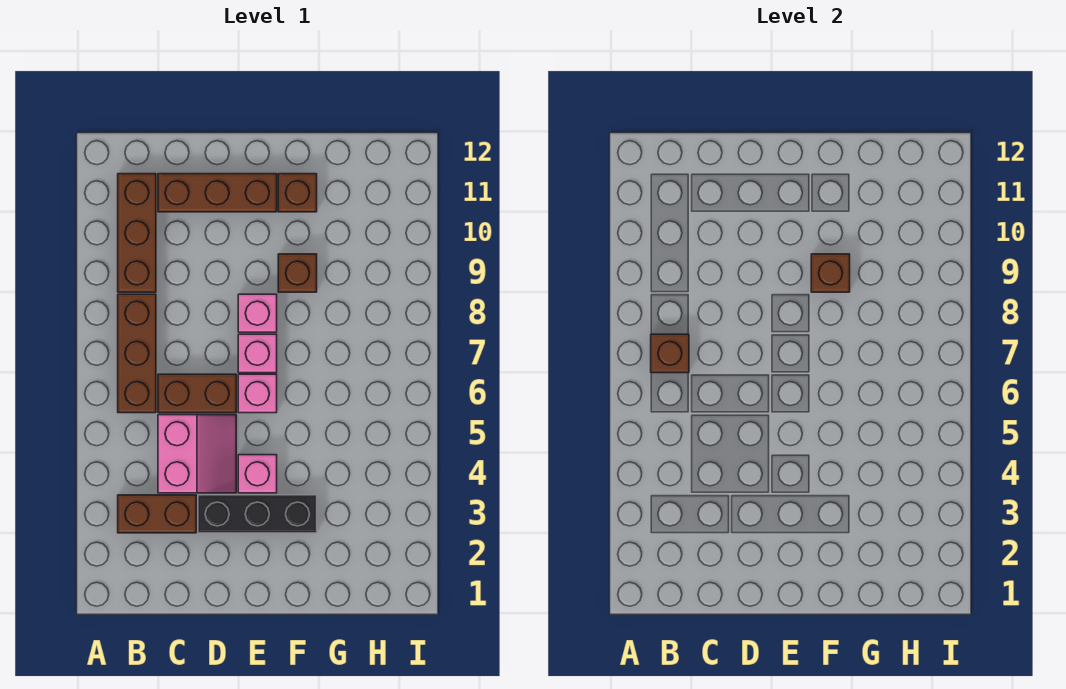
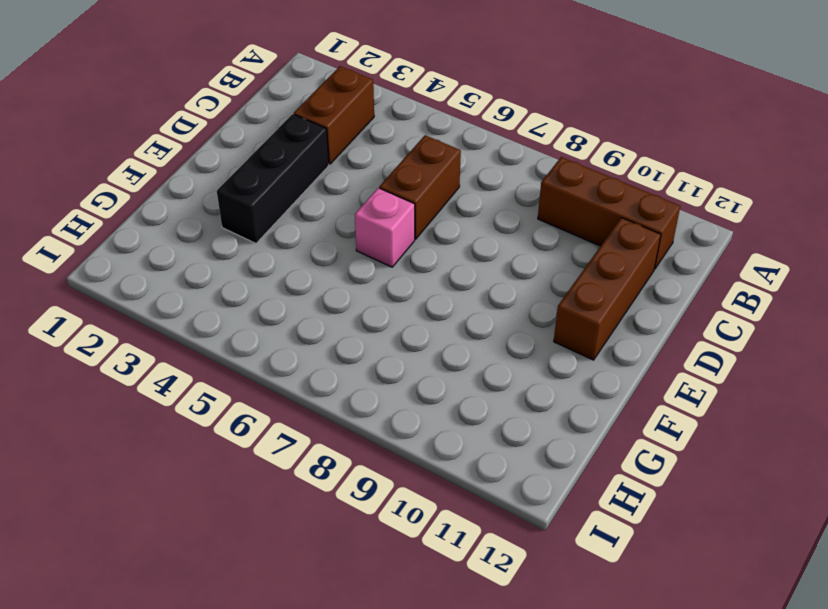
none -> brown brick B6:B8 level 1
none -> pink slope C4:D5 level 1 top C
none -> pink brick E4 level 1

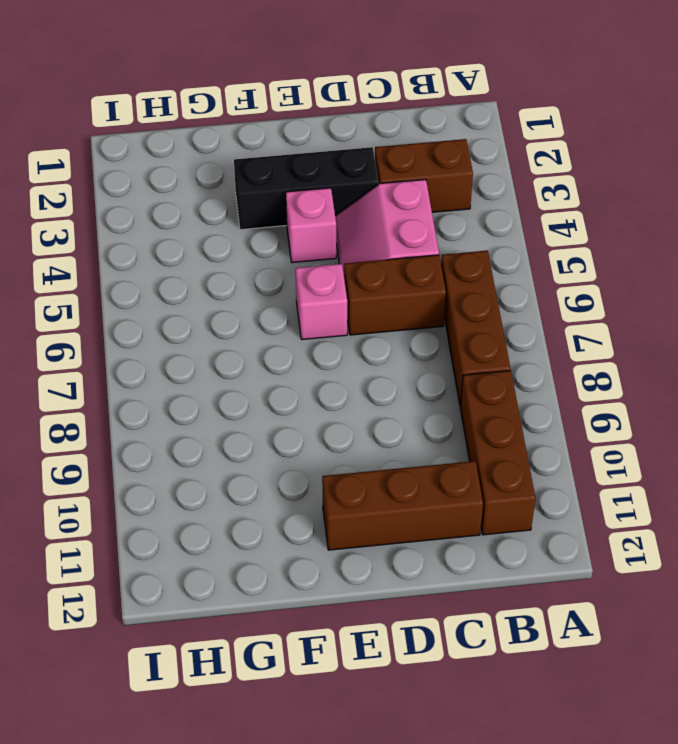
none -> pink brick E7 level 1
none -> pink brick E8 level 1
none -> brown brick F9 level 1

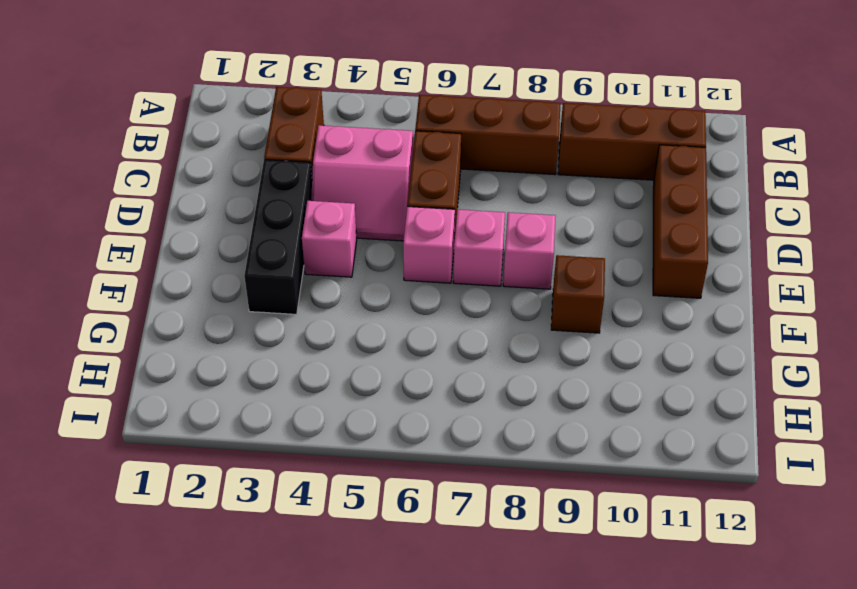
none -> brown brick F11 level 1
none -> brown brick B7 level 2
none -> brown brick F9 level 2

